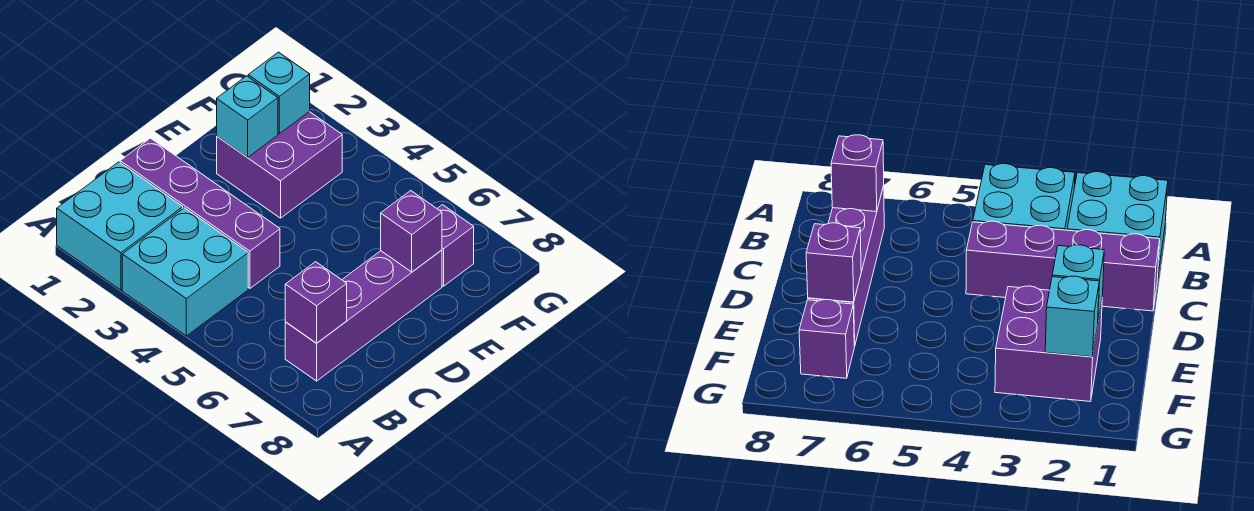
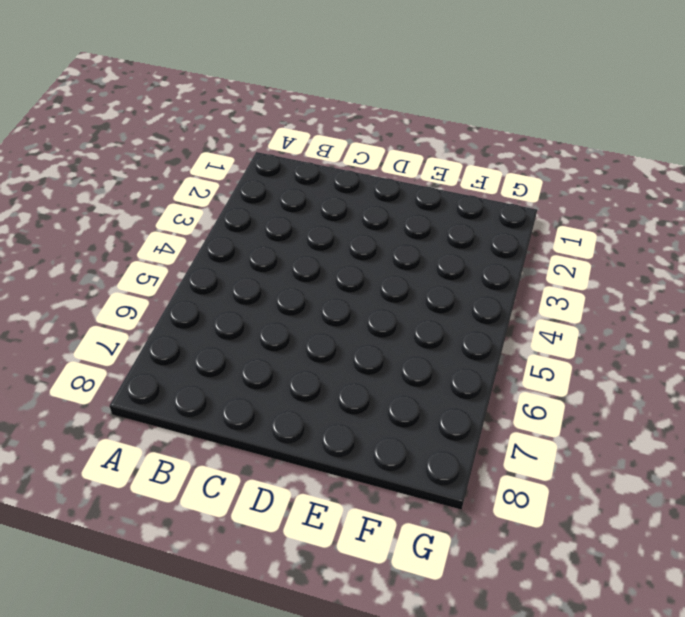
none -> cyan brick A1:B2 level 1
none -> cyan brick A3:B4 level 1

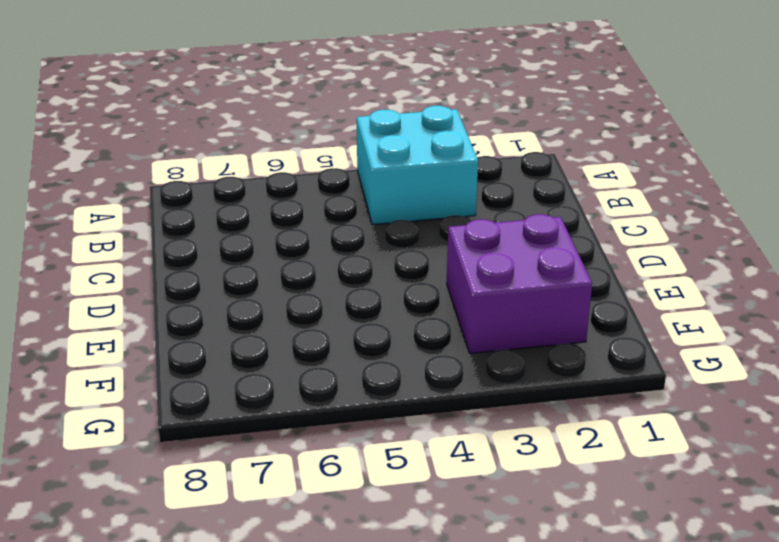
none -> cyan brick A1:B2 level 1
none -> purple brick B7:E7 level 1

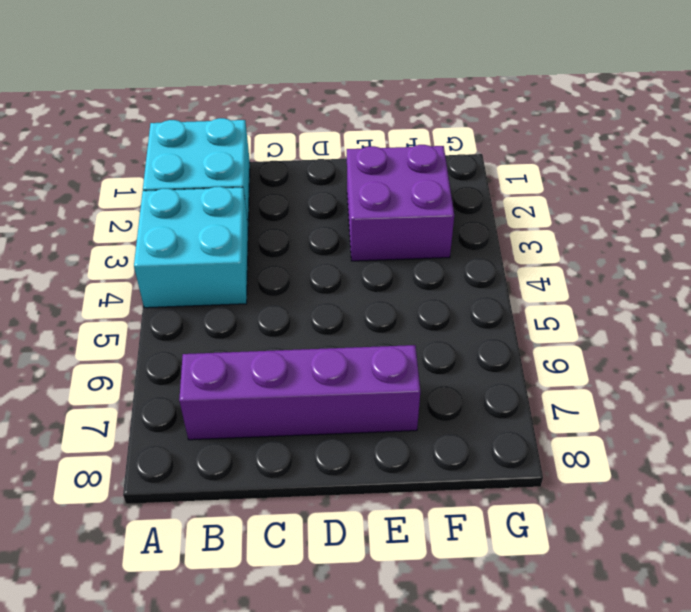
none -> purple brick C1:C4 level 1
none -> purple brick F7 level 1

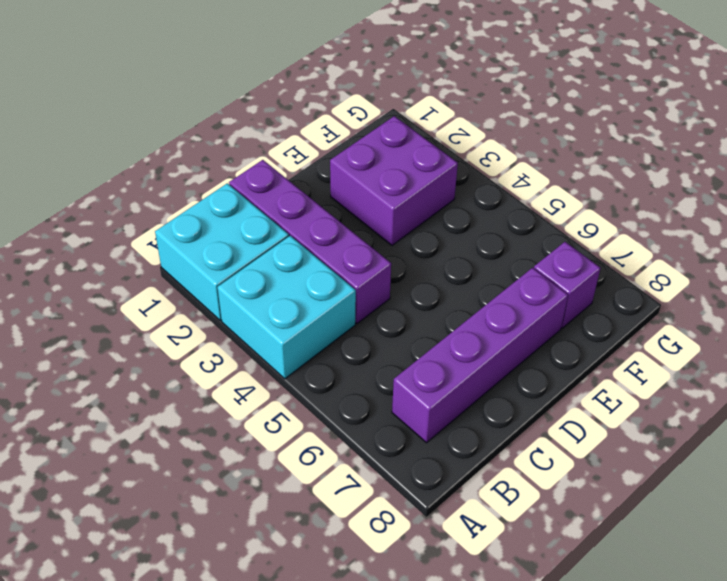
none -> purple brick B7 level 2
none -> cyan brick E2 level 2

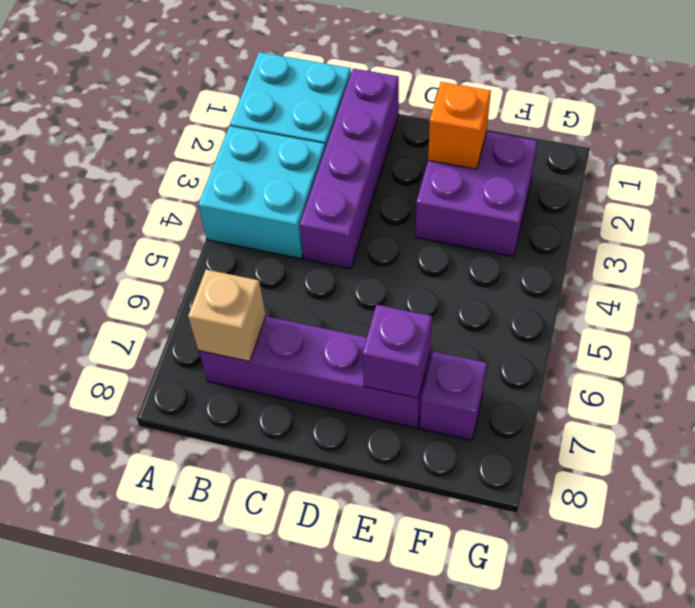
tan brick B7 level 2 -> purple brick B7 level 2
orange brick E2 level 2 -> cyan brick E2 level 2
none -> cyan brick F2 level 2

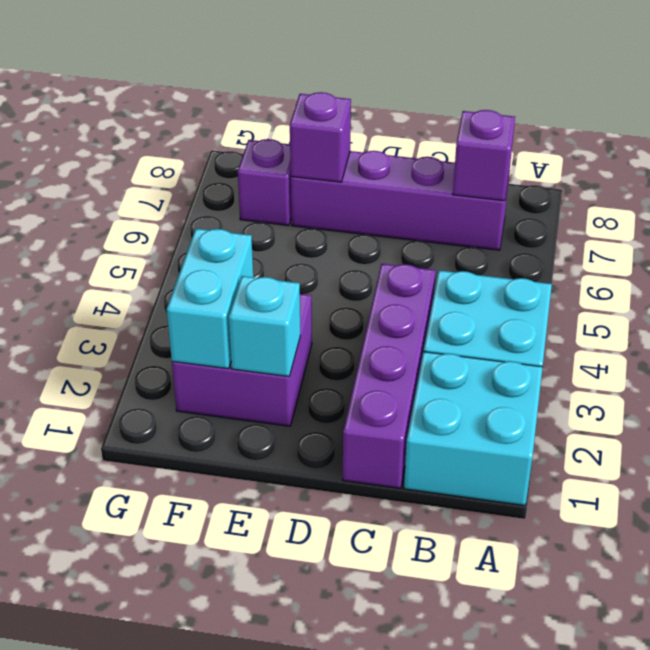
cyan brick F2:F3 level 2 -> cyan brick F2 level 2

